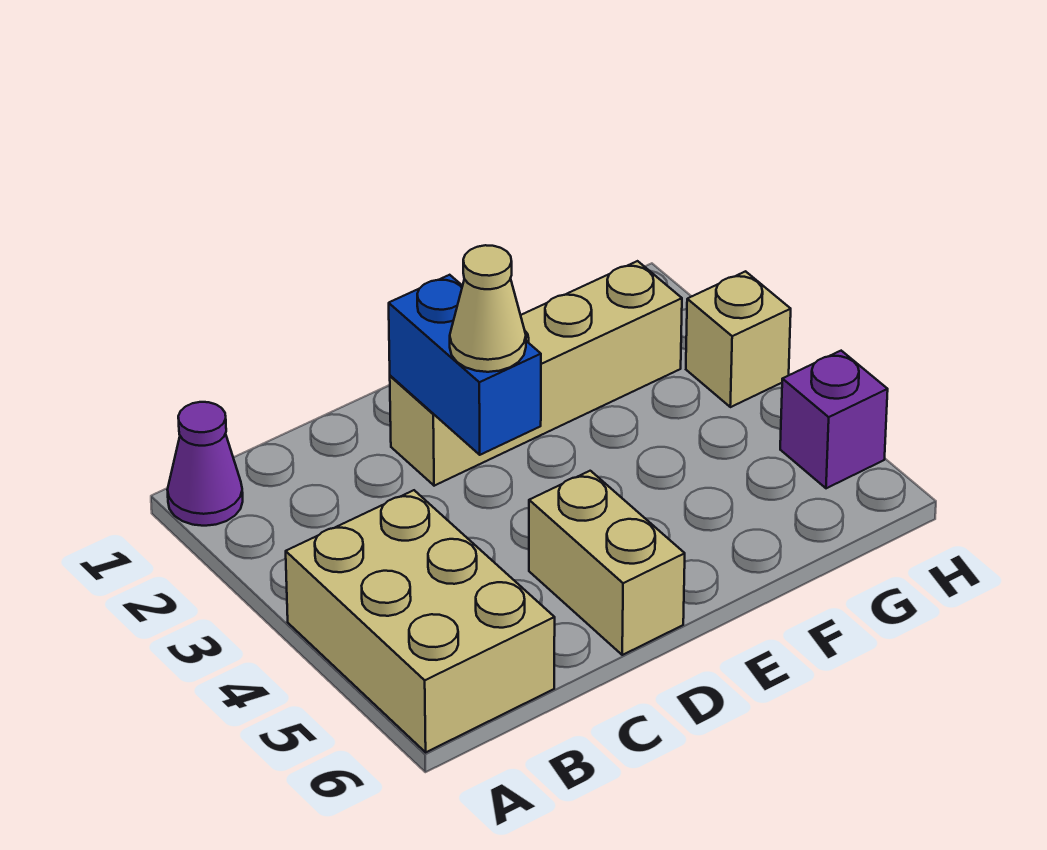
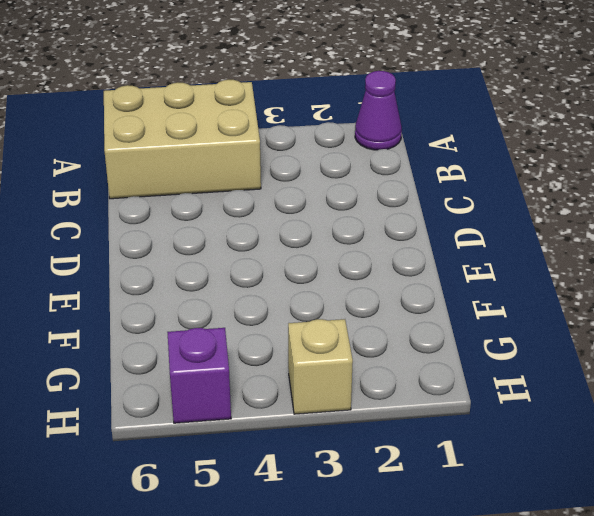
none -> tan brick D2:G2 level 1
none -> tan brick D5:D6 level 1

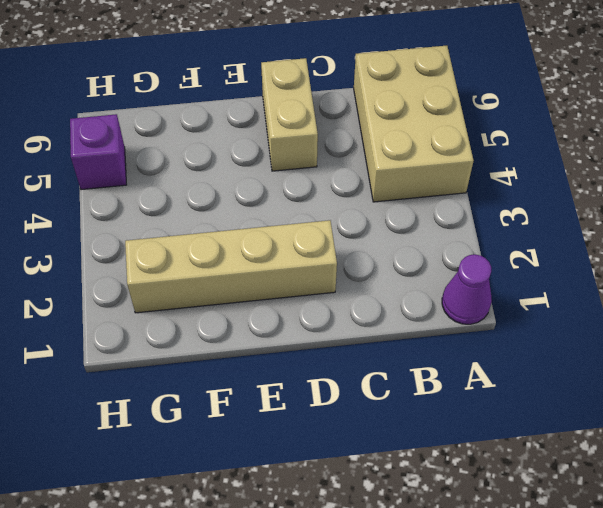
none -> tan brick H3 level 1
none -> blue brick D2:D3 level 2

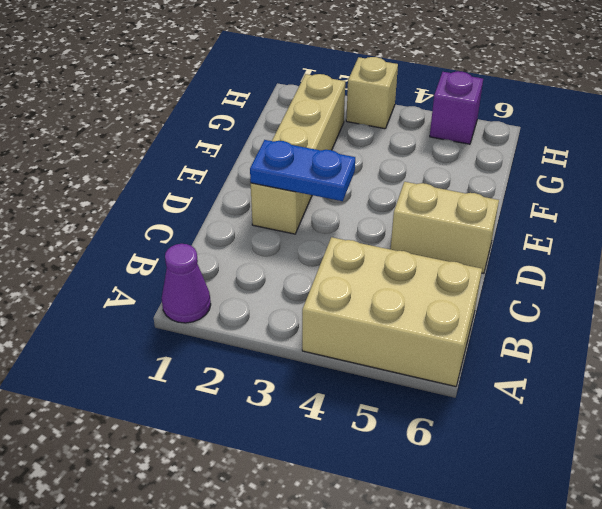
blue plate D2:D3 level 2 -> blue brick D2:D3 level 2
none -> tan cone D3 level 3

